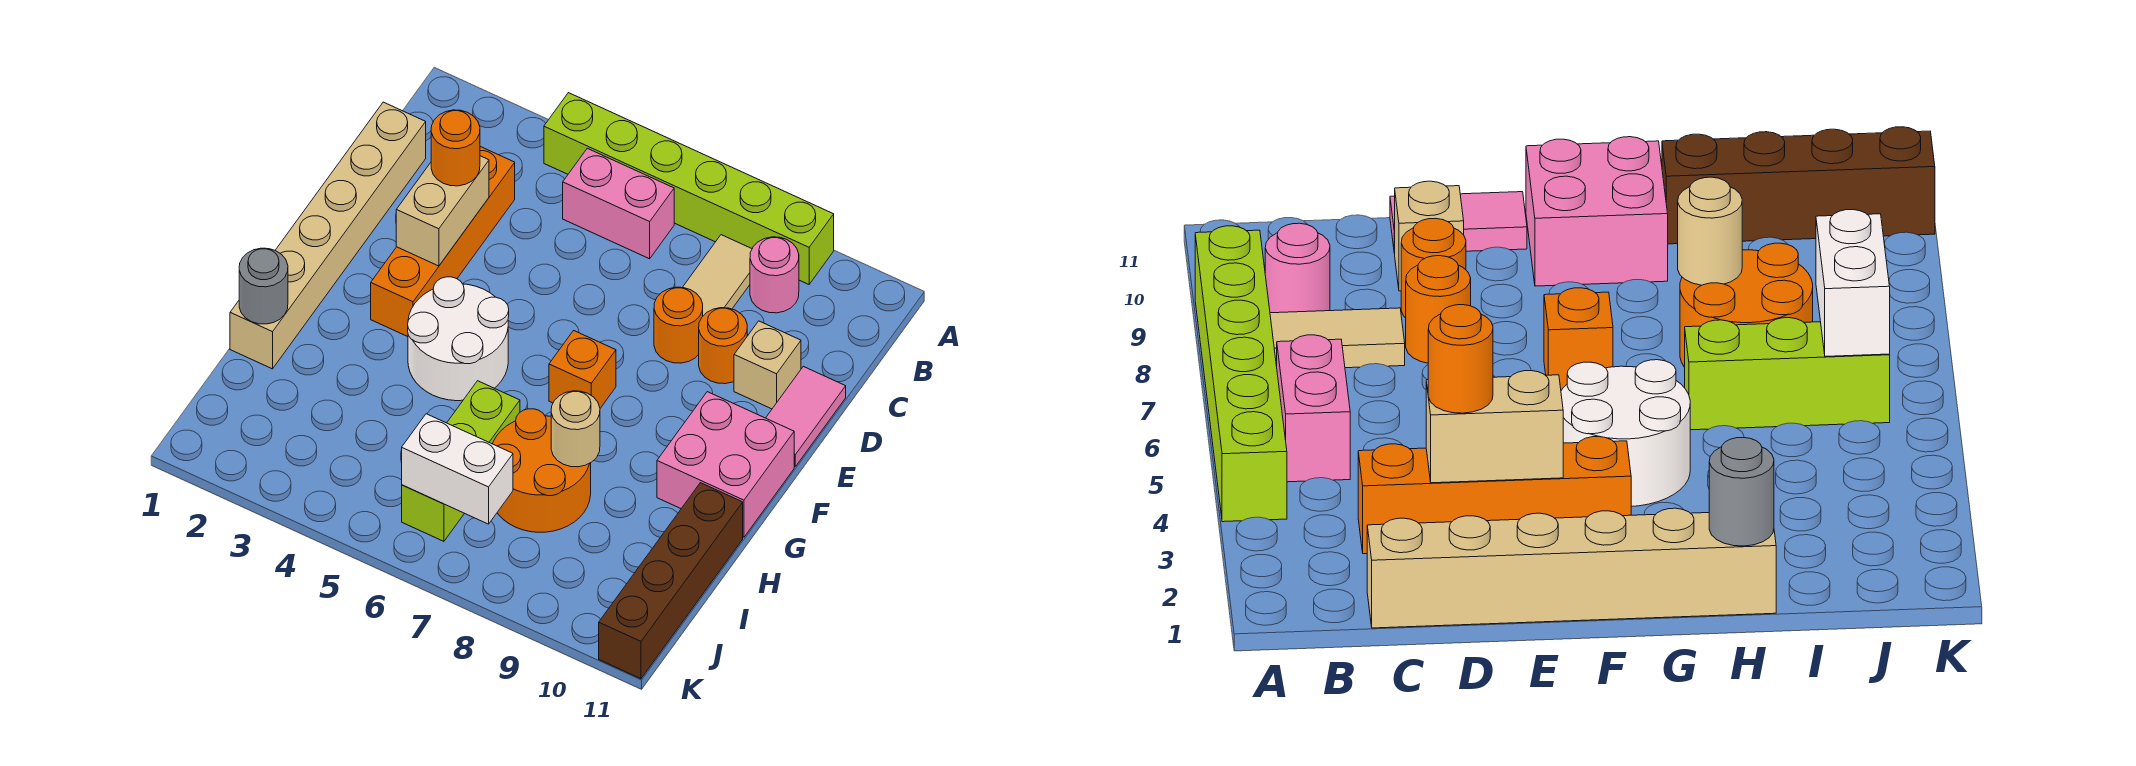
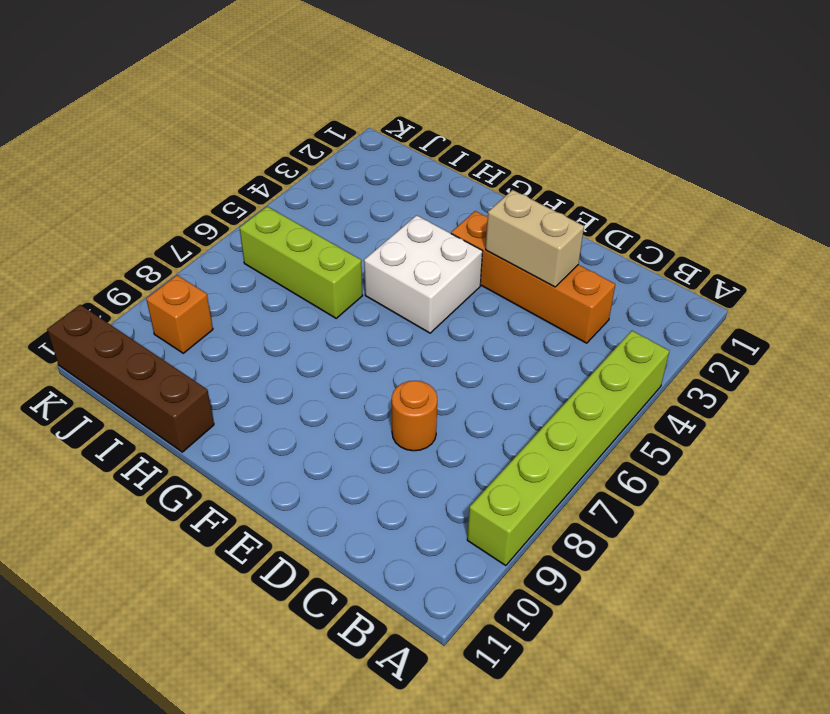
white brick F4:G5 level 1 -> white round brick F4:G5 level 1
orange brick J9 level 1 -> orange brick F7 level 1
none -> pink brick B5:B6 level 1
none -> tan tile B8:C8 level 1
none -> pink round brick B9 level 1

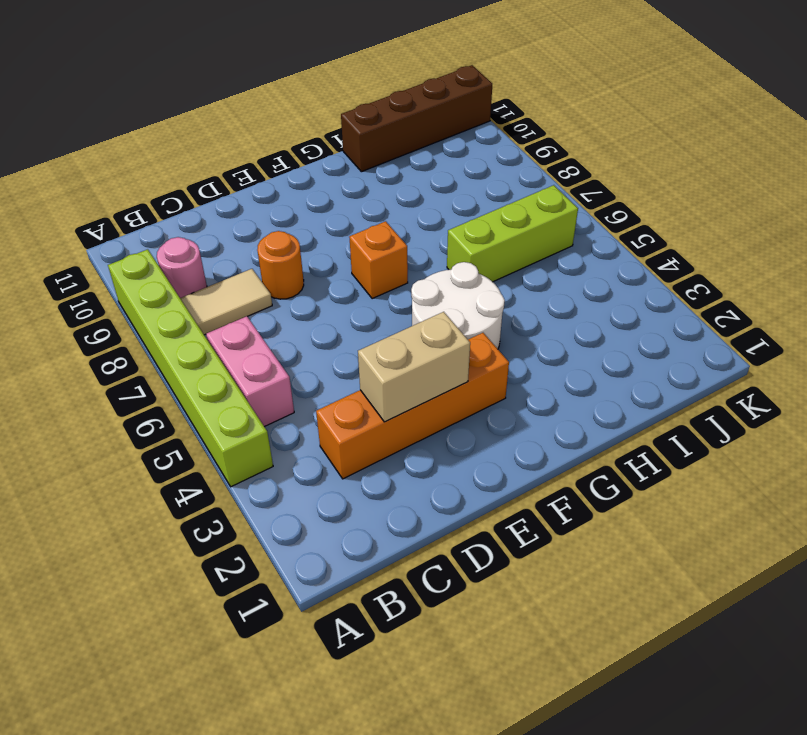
none -> tan brick C1:H1 level 1
none -> orange round brick D9 level 1
none -> tan brick D10 level 1

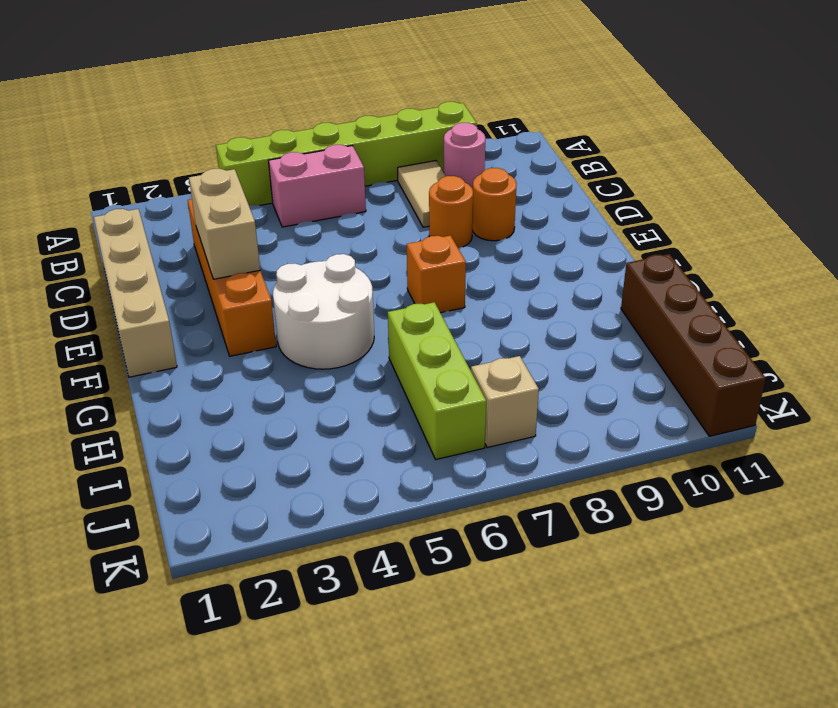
tan brick C1:F1 level 1 -> tan brick C1:H1 level 1
tan brick J7 level 1 -> tan brick D10 level 1
none -> pink tile D11:E11 level 1
none -> pink brick F10:G11 level 1
none -> orange round brick H7:I8 level 1

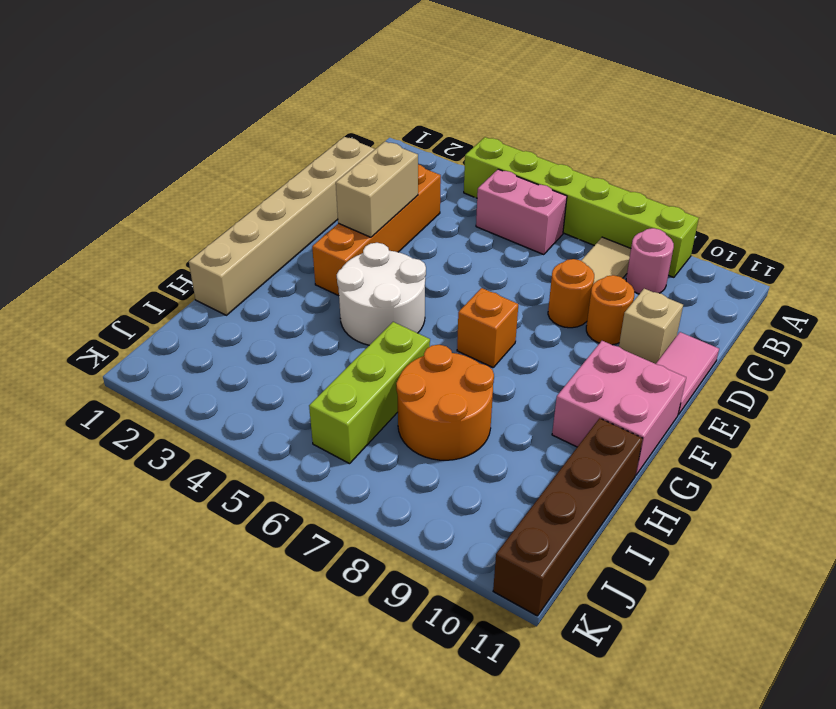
none -> grey round brick H1 level 2
none -> tan round brick H8 level 2
none -> white brick J6:J7 level 2

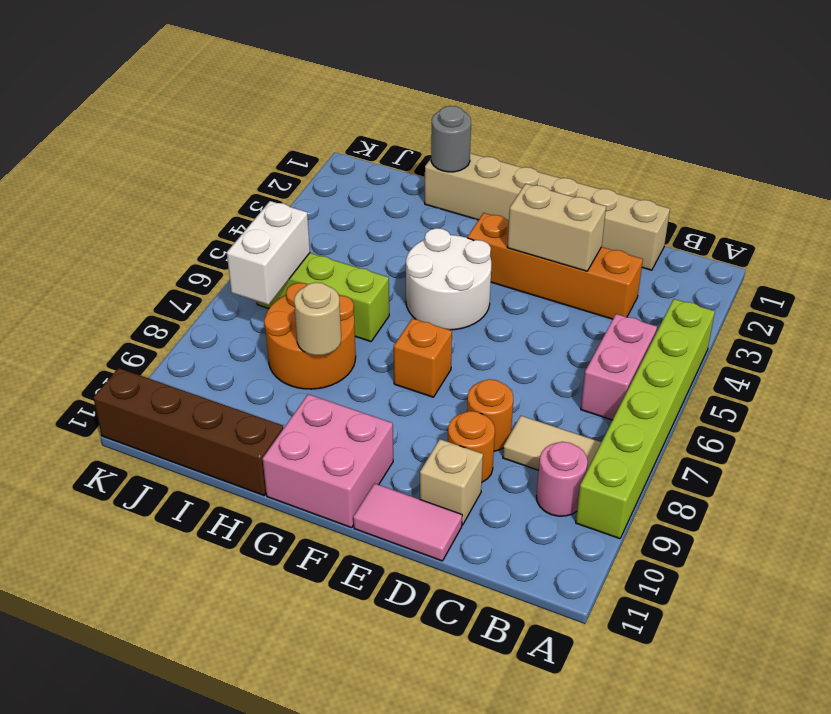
none -> orange round brick D3 level 3

